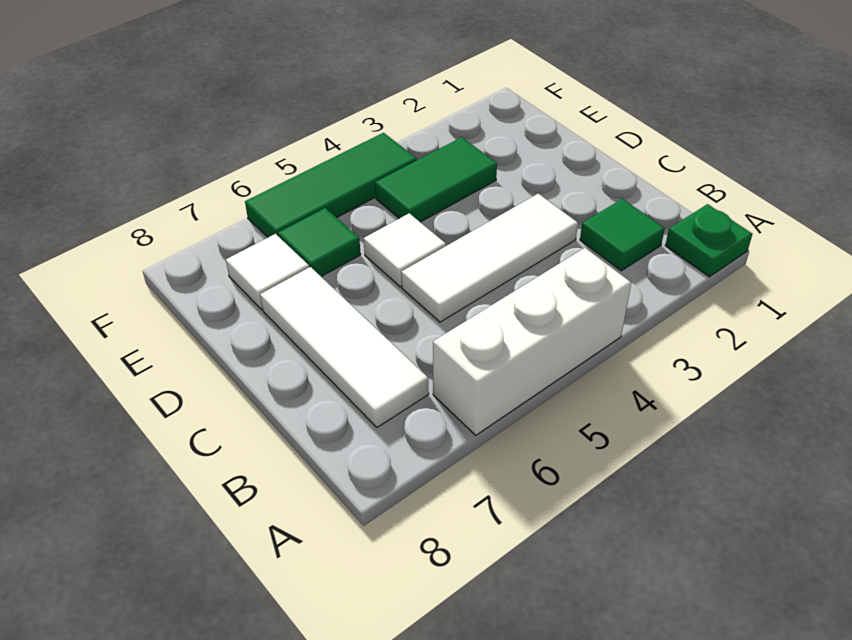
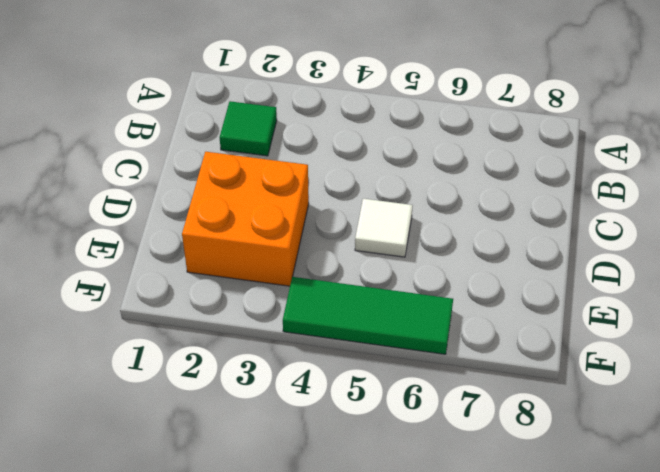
orange brick D2:E3 level 1 -> green tile E3:E4 level 1
none -> green plate A1 level 1
none -> white brick A4:A6 level 1

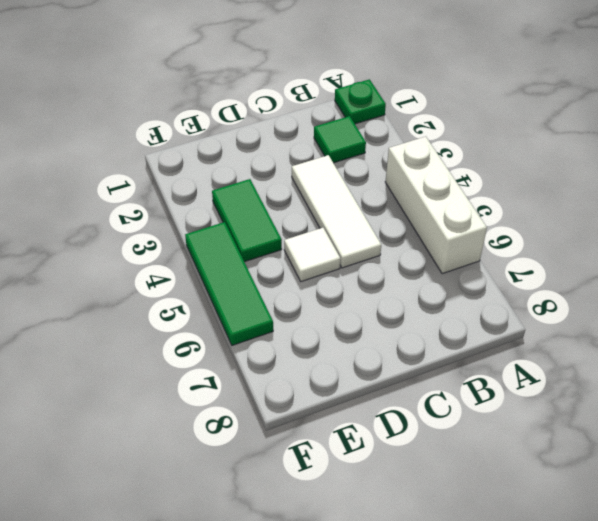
none -> white tile B7:D7 level 1
none -> green tile E6 level 1

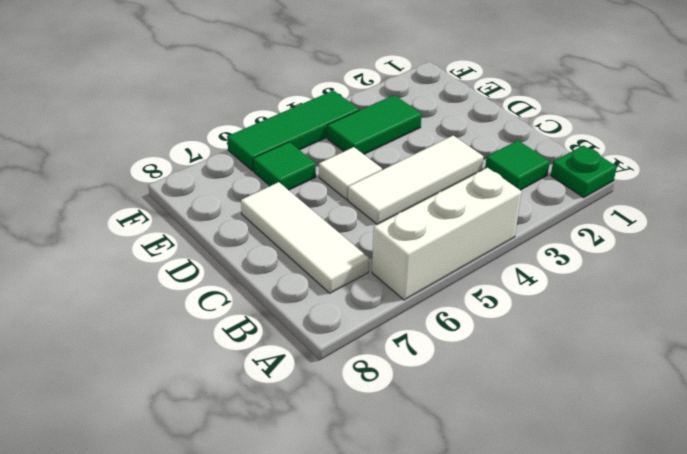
none -> white tile E7 level 1

